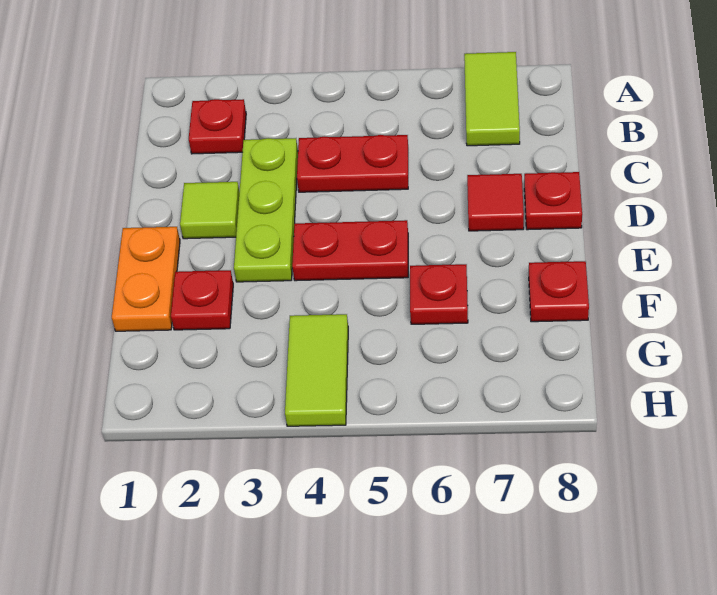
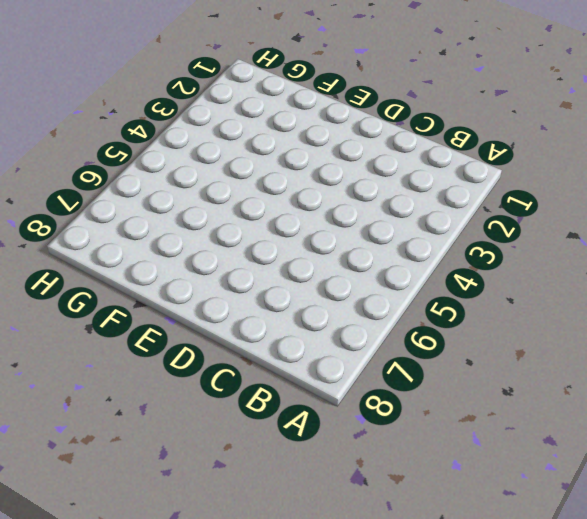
none -> lime tile A7:B7 level 1
none -> red plate B2 level 1
none -> lime plate C3:E3 level 1

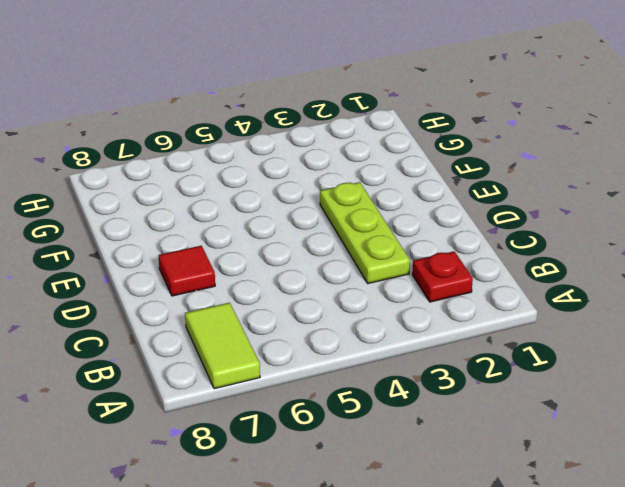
none -> red plate C4:C5 level 1
none -> lime tile D2 level 1
none -> red plate D8 level 1

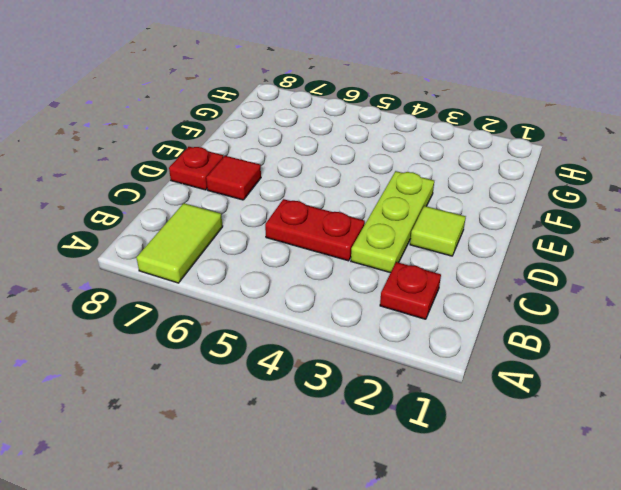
none -> orange plate E1:F1 level 1
none -> red plate E4:E5 level 1
none -> red plate F2 level 1

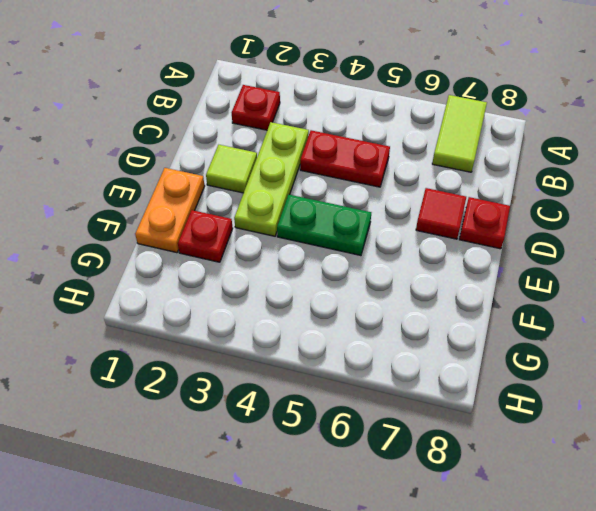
green plate E4:E5 level 1 -> red plate E4:E5 level 1
none -> red plate F6 level 1
none -> red plate F8 level 1
none -> lime tile G4:H4 level 1

